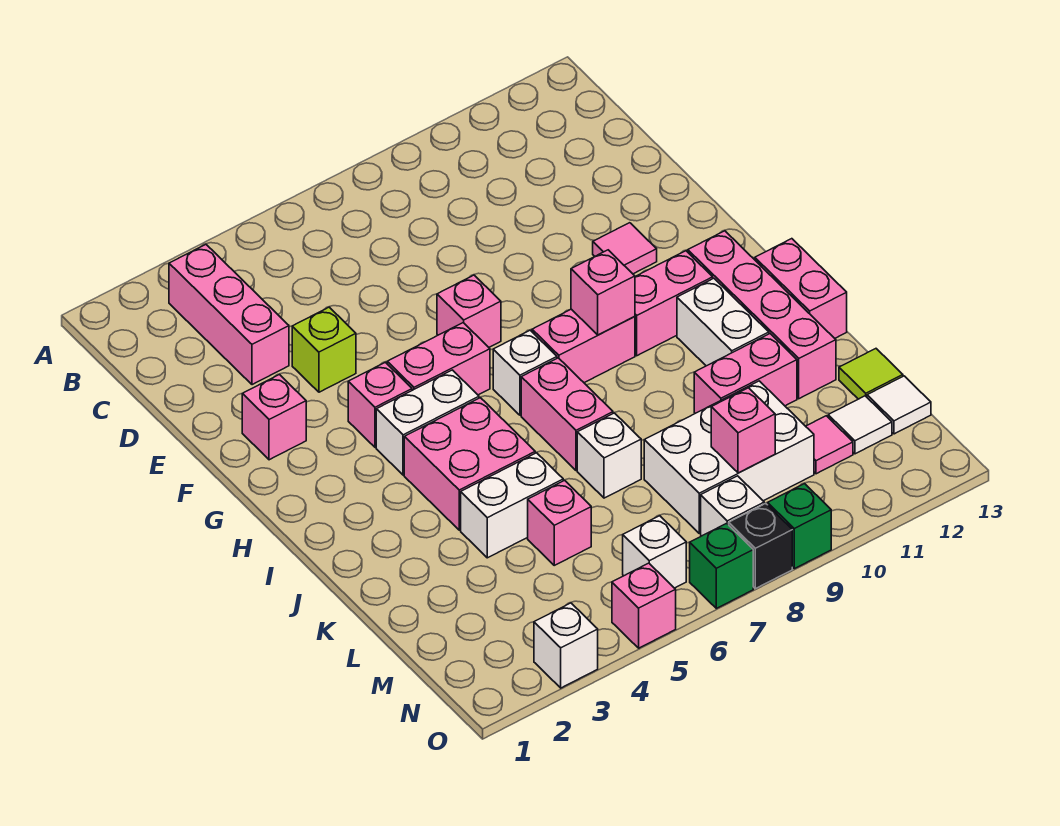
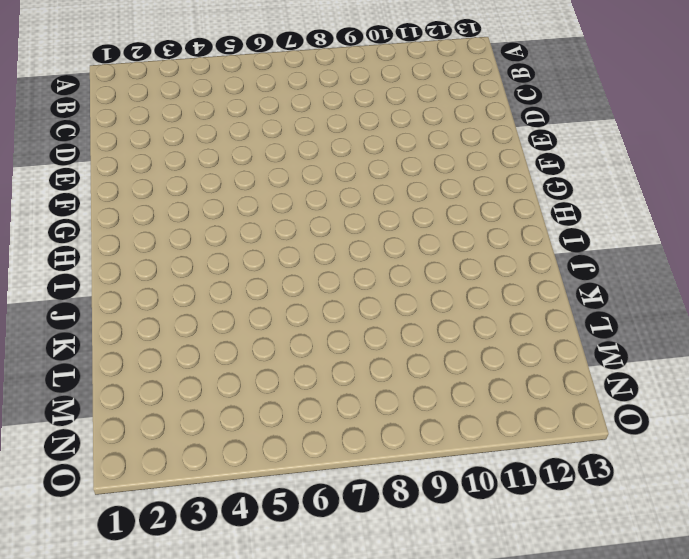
none -> pink brick B3:D3 level 1
none -> lime brick E4 level 1
none -> pink brick F2 level 1
none -> pink brick F7 level 1

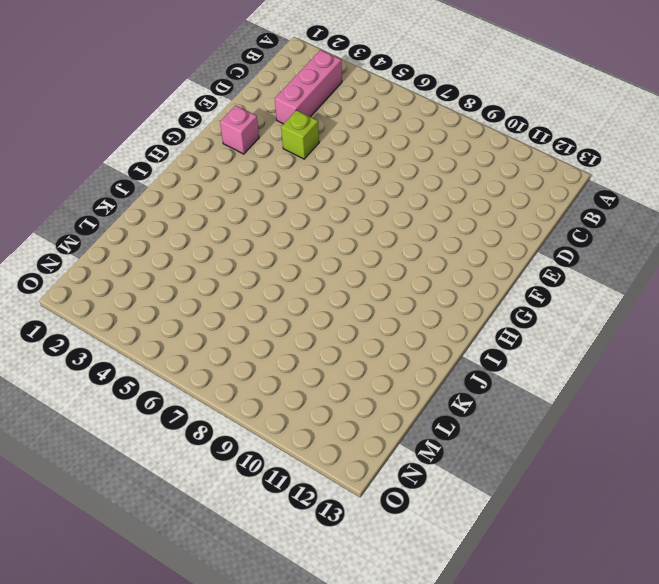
none -> pink brick F7 level 1
none -> pink tile F11 level 1
none -> pink brick G4 level 1
none -> pink brick G5:G6 level 1

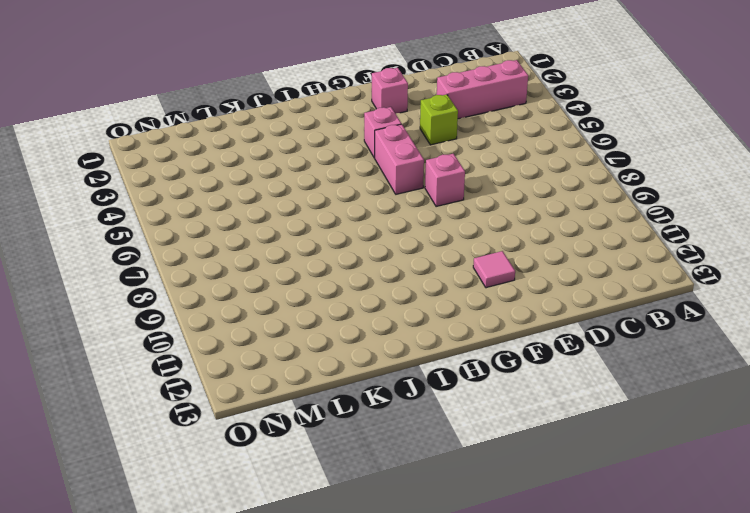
none -> white brick H4:H5 level 1
none -> white brick H7 level 1
none -> pink brick H8:H9 level 1
none -> pink brick H10:H11 level 1

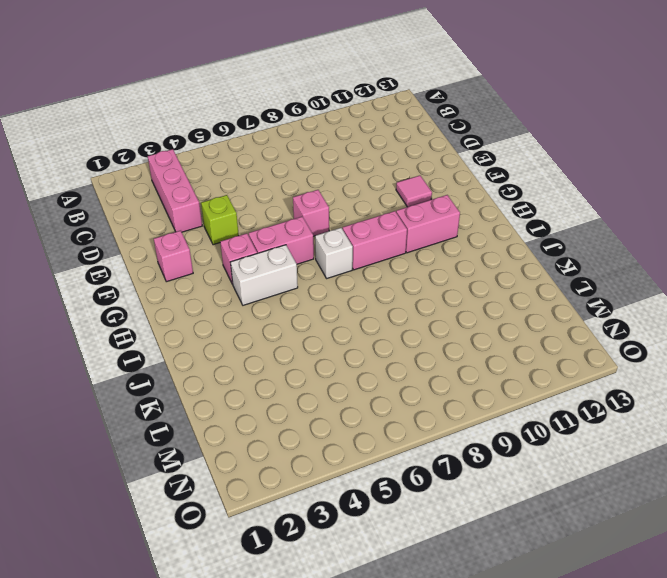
none -> pink brick H12:K12 level 1
none -> pink brick I4:J5 level 1
none -> pink brick I7:J7 level 1
none -> white brick I11:J11 level 1

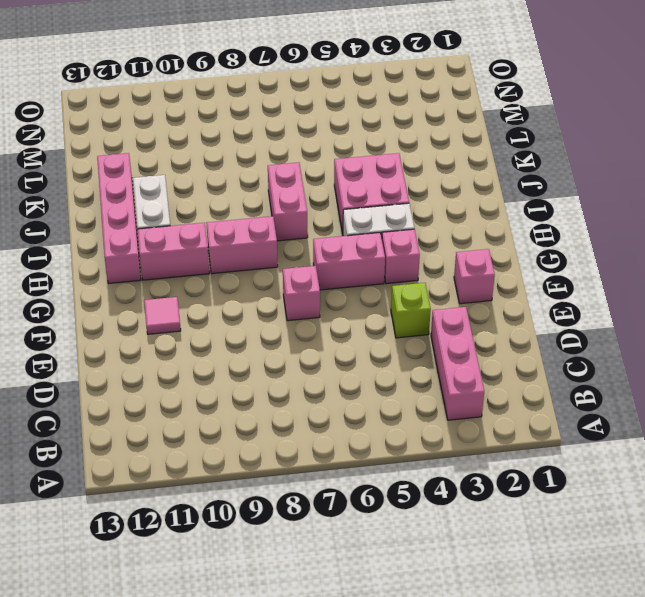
none -> white brick H7 level 1
none -> pink brick I13:J13 level 1
none -> white brick K4:K5 level 1
none -> white brick K7 level 1

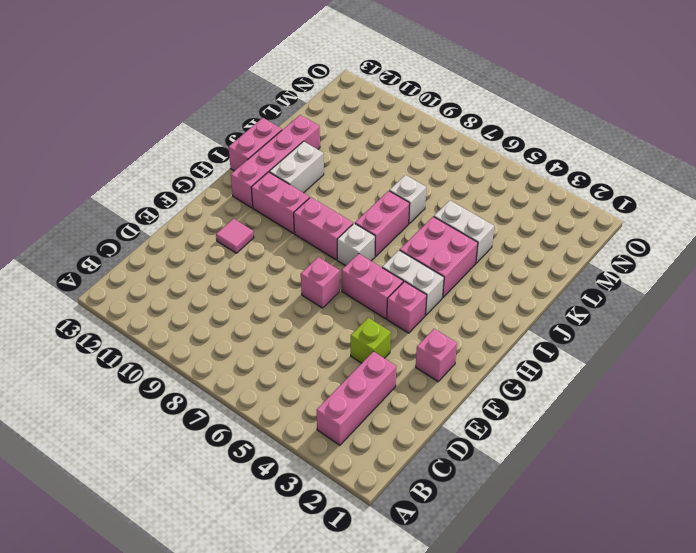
none -> pink brick K10:K11 level 1
none -> pink brick L5 level 1
none -> white brick L8:M10 level 1
none -> lime tile L13 level 1

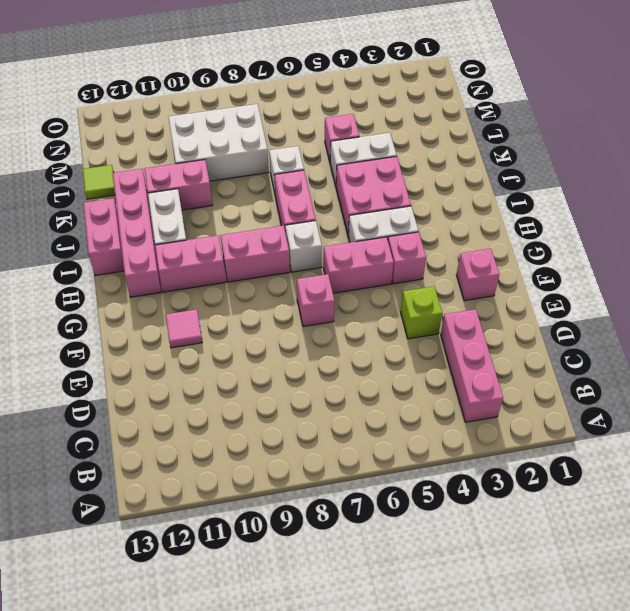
none -> pink tile M11 level 1
none -> white tile M12 level 1
none -> white tile M13 level 1
none -> white brick N6 level 1

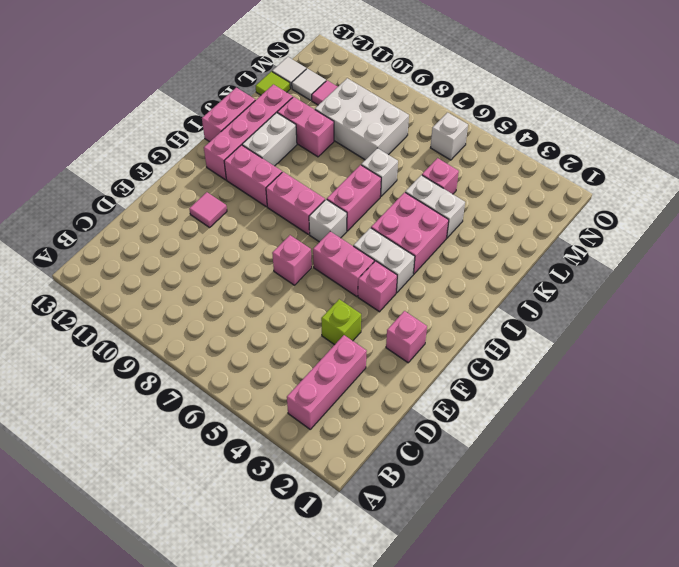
none -> white brick N8 level 1
none -> white brick O3 level 1
none -> pink brick O5 level 1
none -> green brick O7 level 1

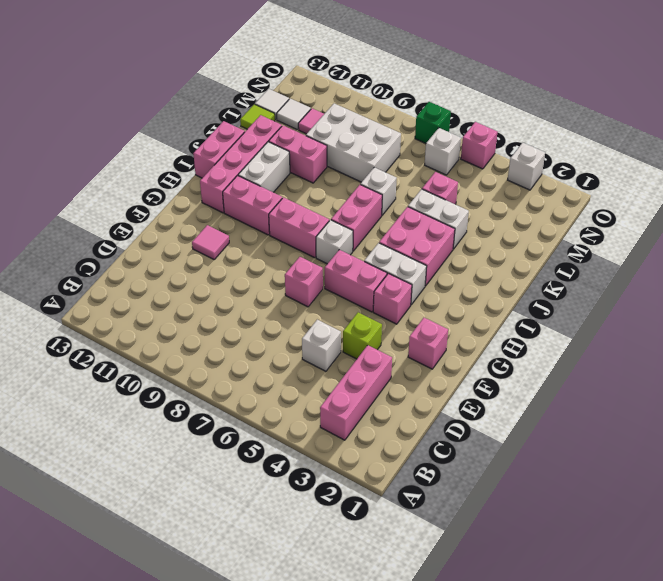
white brick D5 level 1 -> white brick N8 level 1
none -> black brick O8 level 1
none -> green brick O9 level 1
none -> pink brick H9 level 2
none -> pink brick M9 level 2

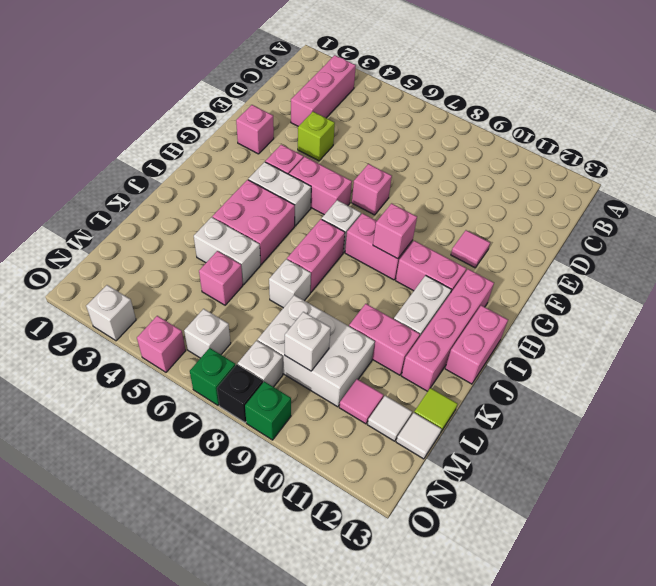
white brick M9 level 2 -> pink brick M9 level 2

